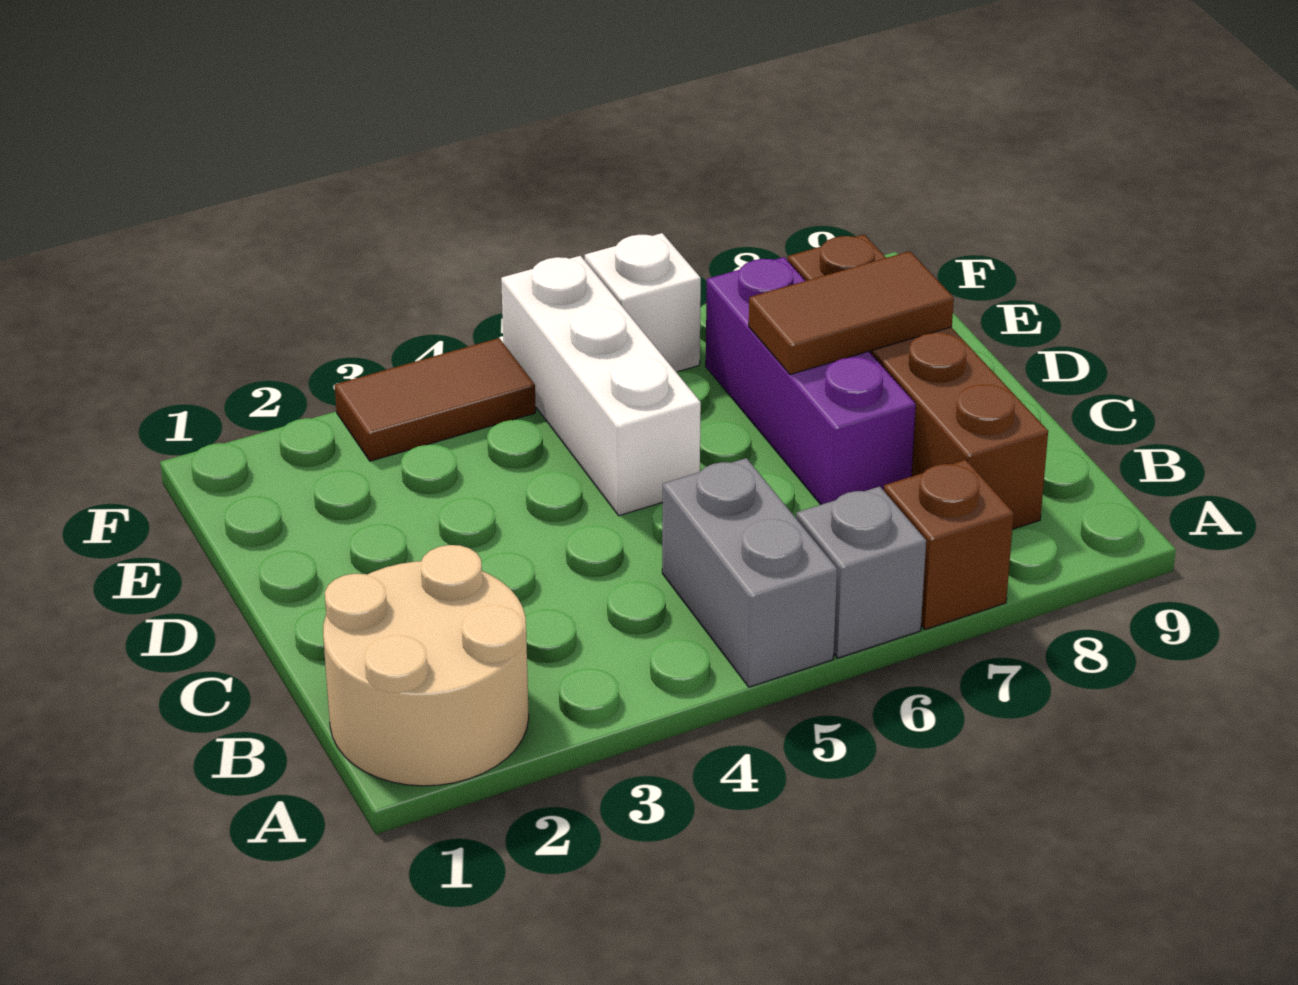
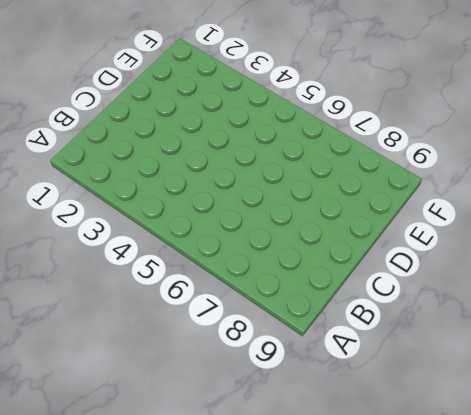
none -> tan round brick A1:B2 level 1
none -> grey brick A5:B5 level 1

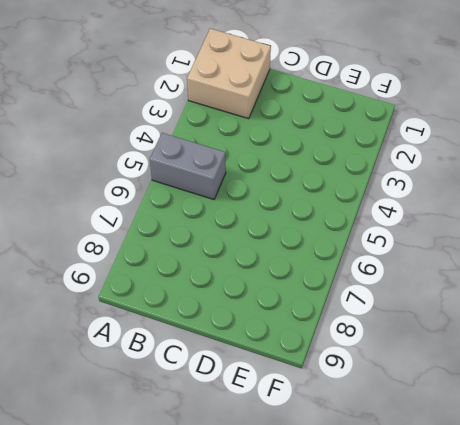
tan brick A1:B2 level 1 -> tan round brick A1:B2 level 1
none -> grey brick A6 level 1
none -> brown brick A7 level 1

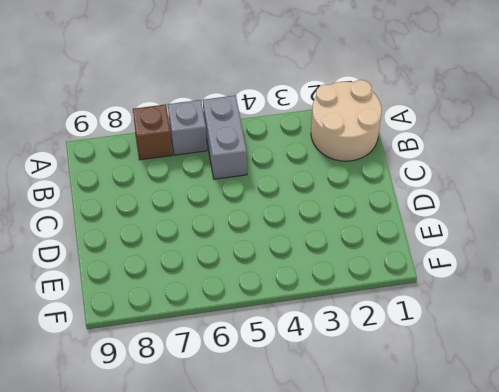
none -> brown brick B8:E8 level 1
none -> purple brick C7:E7 level 1

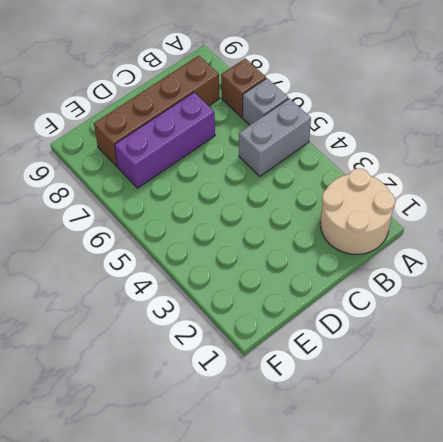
none -> white brick D5:F5 level 1
none -> brown tile F3:F4 level 1

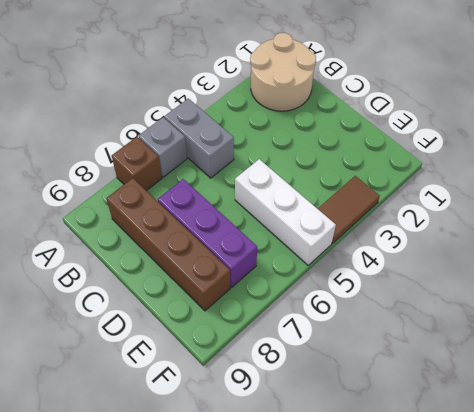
none -> white brick F6 level 1
none -> brown tile D7:D8 level 2

